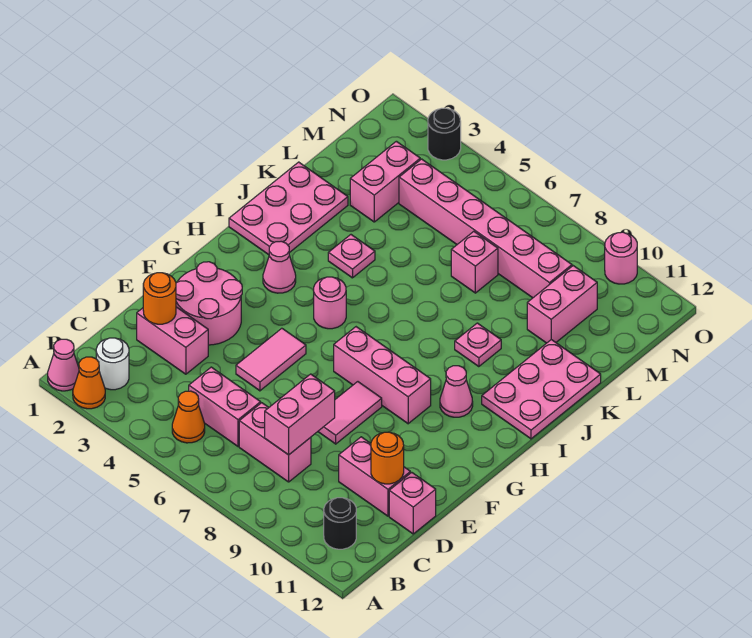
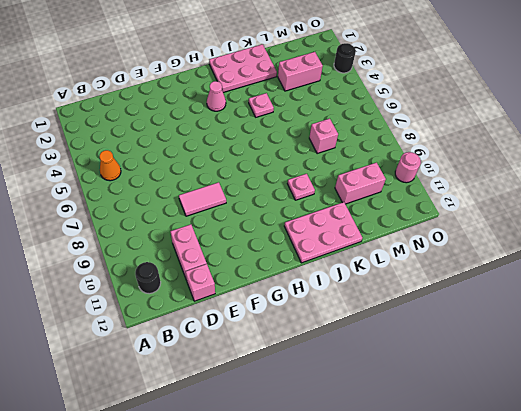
none -> pink cone A1 level 1
none -> orange cone A2 level 1
none -> white round brick B2 level 1
none -> pink brick C5:C6 level 1

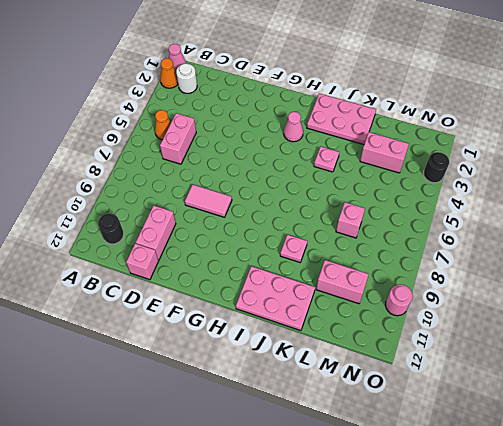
none -> pink brick C7:C8 level 1
none -> pink brick D2:D3 level 1
none -> pink round brick E2:F3 level 1
none -> pink tile E5:F5 level 1

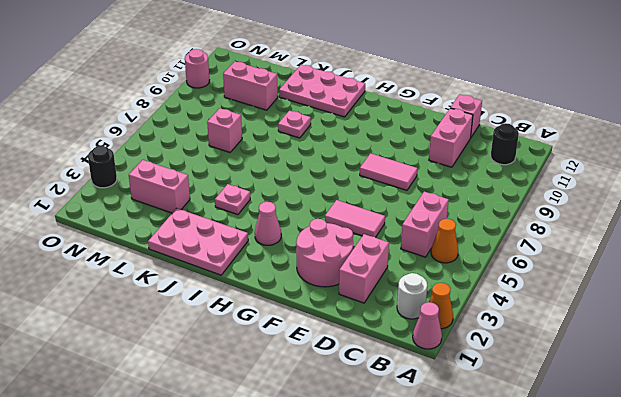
none -> pink brick C7:C8 level 1
none -> pink brick G7:G9 level 1
none -> pink round brick H5 level 1
none -> pink cone H10 level 1

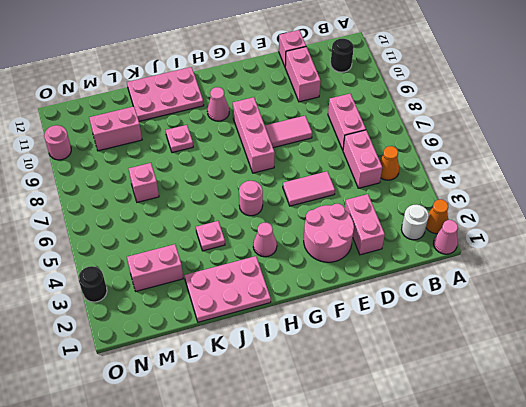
none -> pink brick M4:M9 level 1
none -> pink brick C8:D8 level 2
none -> orange round brick D2 level 2
none -> orange round brick D11 level 2

